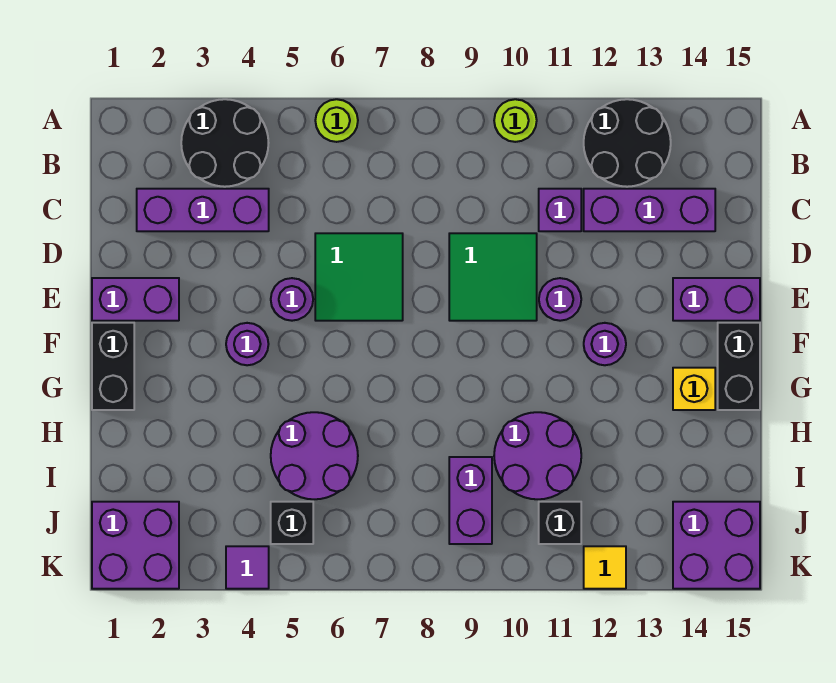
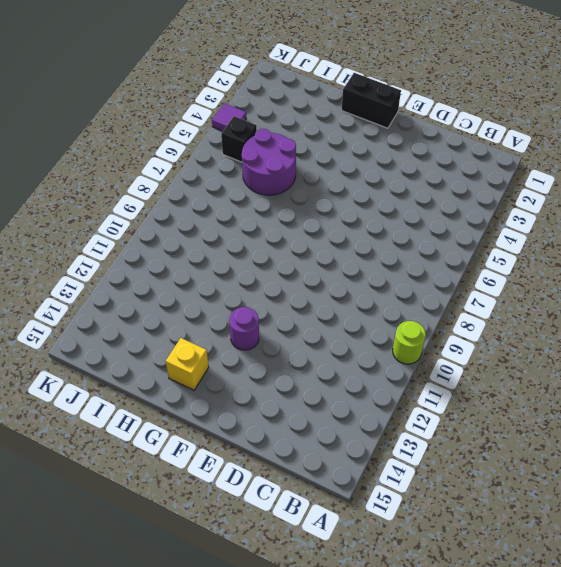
none -> black round brick A3:B4 level 1
none -> lime round brick A6 level 1
none -> black round brick A12:B13 level 1

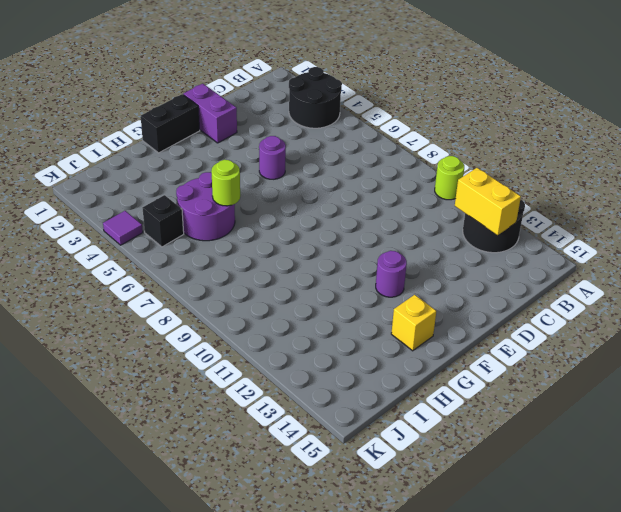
yellow brick B12:B13 level 2 -> none
lime round brick H6 level 2 -> lime round brick A6 level 1
none -> purple brick C2:C4 level 1
none -> purple brick C11 level 1
none -> purple brick C12:C14 level 1

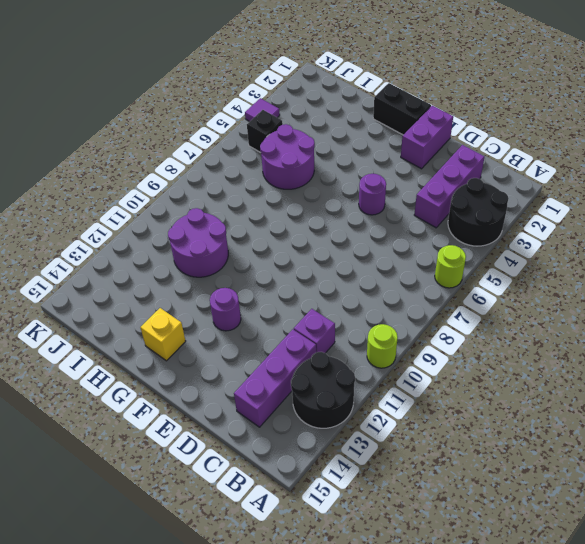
none -> green tile D6:E7 level 1
none -> green tile D9:E10 level 1
none -> purple round brick E11 level 1

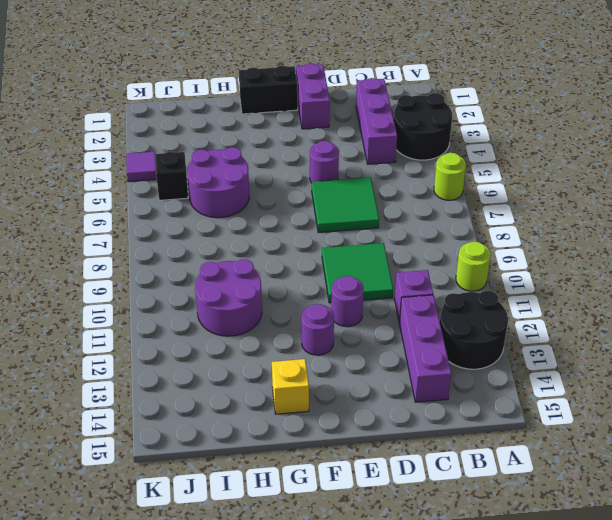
none -> purple brick E14:E15 level 1
none -> purple round brick F4 level 1
none -> black brick F15:G15 level 1

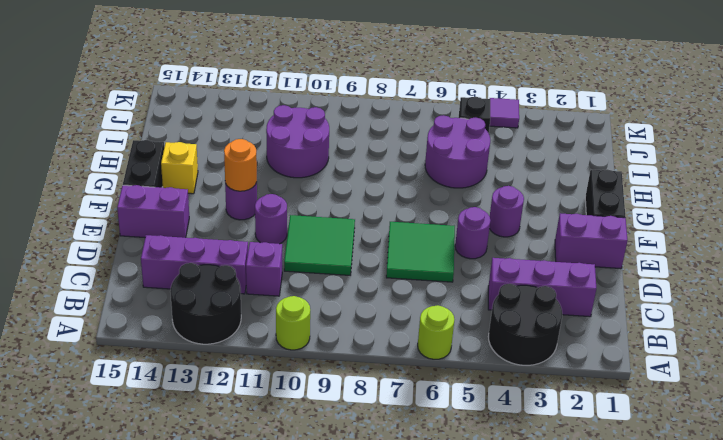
orange round brick F12 level 2 -> none
none -> purple brick I9:J9 level 1
none -> purple brick J1:K2 level 1
none -> black brick J11 level 1

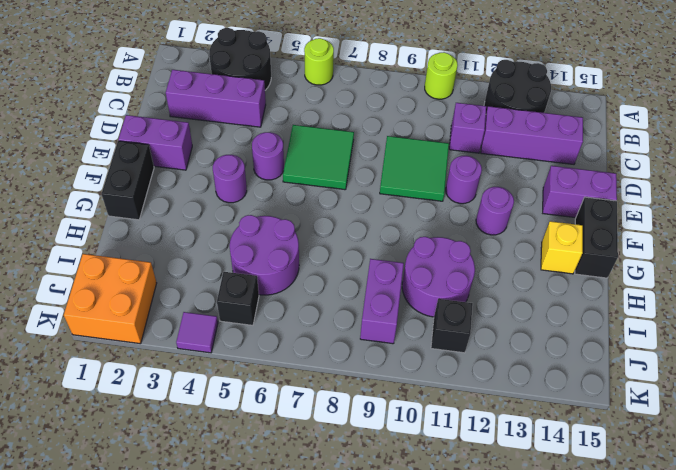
orange brick J1:K2 level 1 -> purple brick J1:K2 level 1
none -> purple brick J14:K15 level 1
none -> yellow tile K12 level 1

